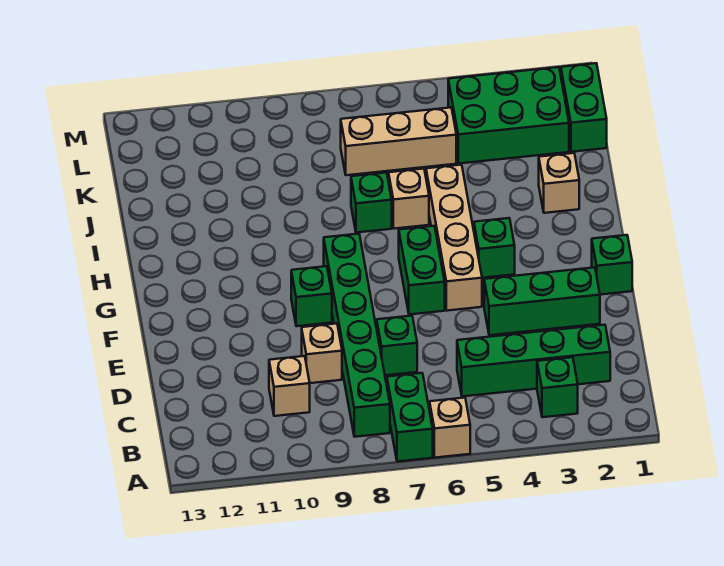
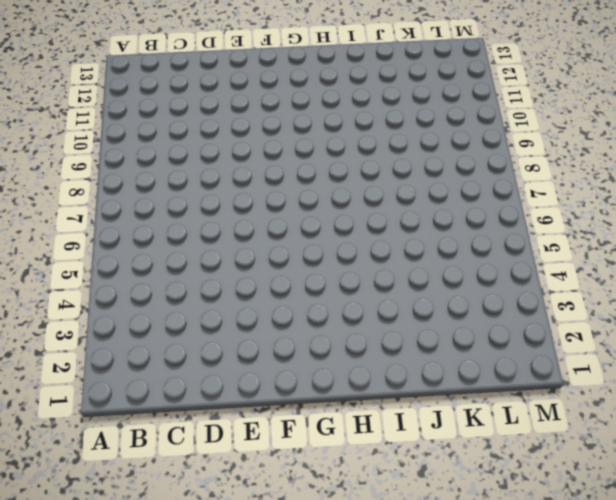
none -> tan brick A6 level 1
none -> green brick A7:B7 level 1
none -> green brick B3 level 1

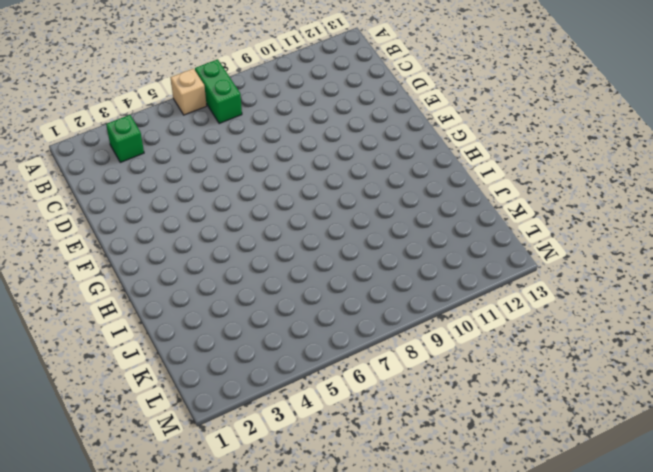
none -> green brick B8:G8 level 1
none -> green brick C2:C5 level 1
none -> tan brick C10 level 1

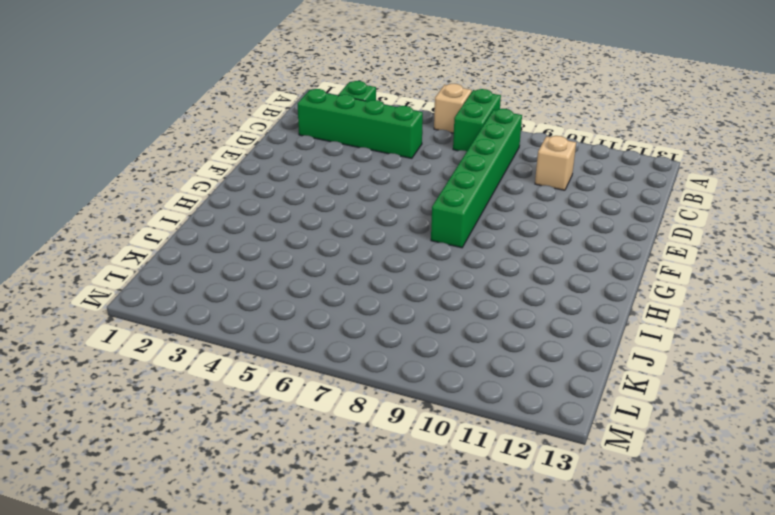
none -> green brick D7 level 1
none -> tan brick D9 level 1
none -> green brick E2:E4 level 1

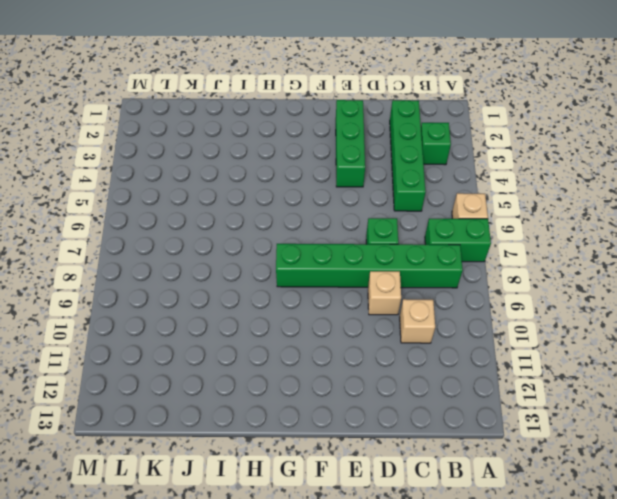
none -> green brick F1 level 1
none -> tan brick F5:I5 level 1
none -> green brick F6:G6 level 1

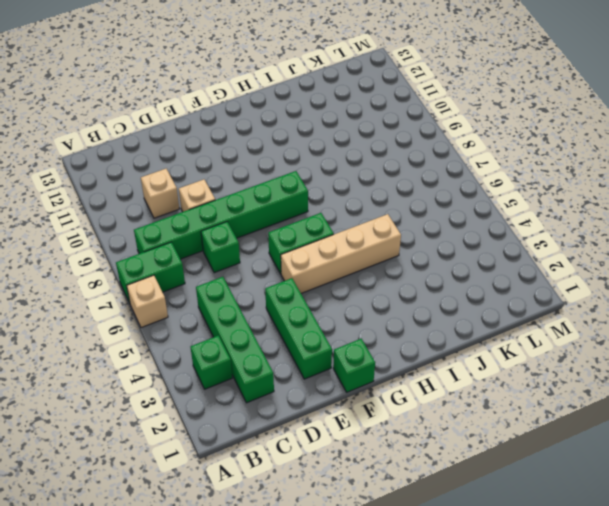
none -> green brick F9 level 1
none -> green brick G4 level 1
none -> tan brick I2 level 1

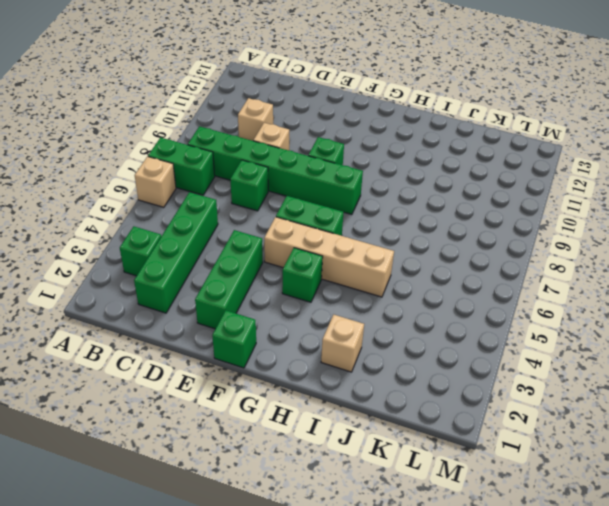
none -> tan brick I6 level 1
none -> green brick I7 level 1
none -> green brick K1:L1 level 1

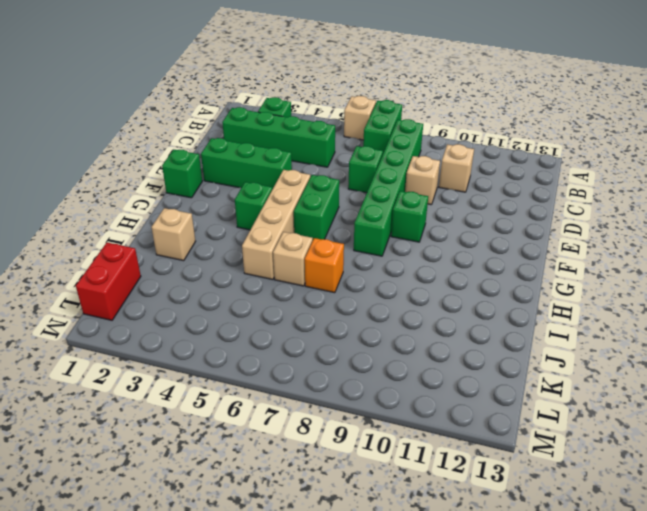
orange brick I7 level 1 -> green brick I7 level 1
red brick K1:L1 level 1 -> green brick K1:L1 level 1
none -> green brick K2:L4 level 1
none -> tan brick K5:K7 level 1

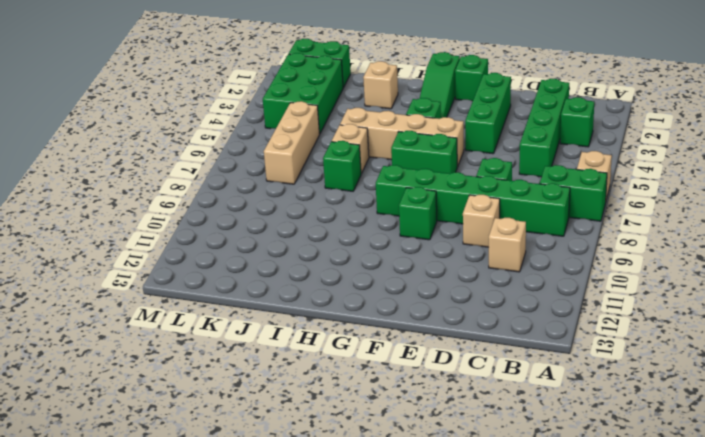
green slope G1:G3 level 1 top 1 -> none

